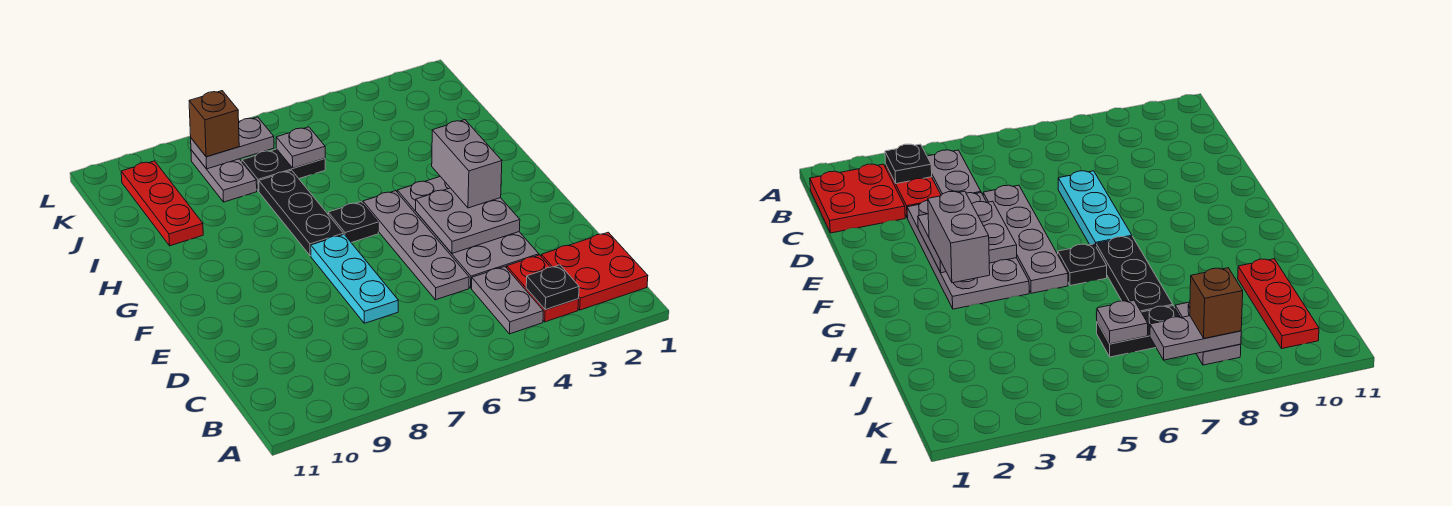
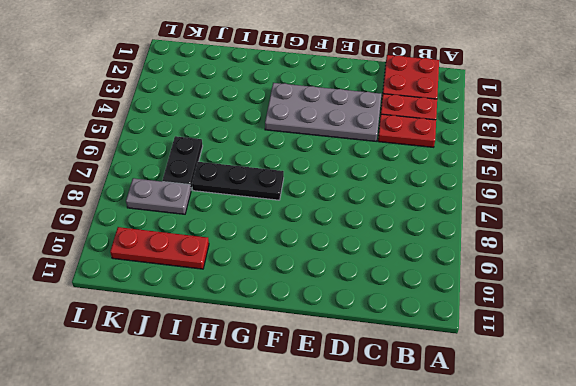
red plate B4:C4 level 1 -> grey plate B4:C4 level 1
none -> grey plate D5:G5 level 1
none -> cyan plate D7:F7 level 1
none -> black plate G6 level 1

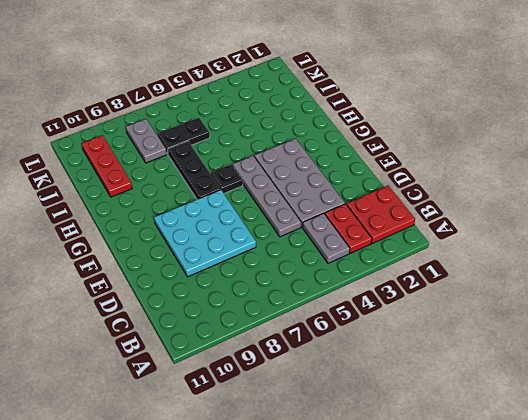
cyan plate D7:F9 level 1 -> cyan plate D7:F7 level 1
none -> black plate B3 level 2
none -> grey plate E3:F4 level 2
none -> grey plate J6 level 2

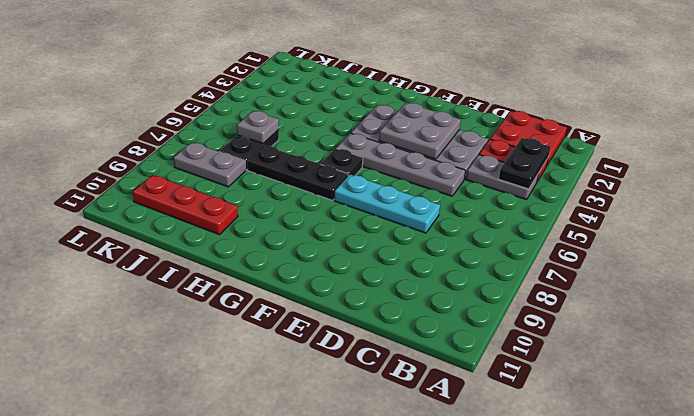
black plate B3:B4 level 2 -> black plate B3 level 2
none -> grey plate K7:K8 level 2
none -> grey brick F3:G3 level 3
none -> brown brick K8 level 3

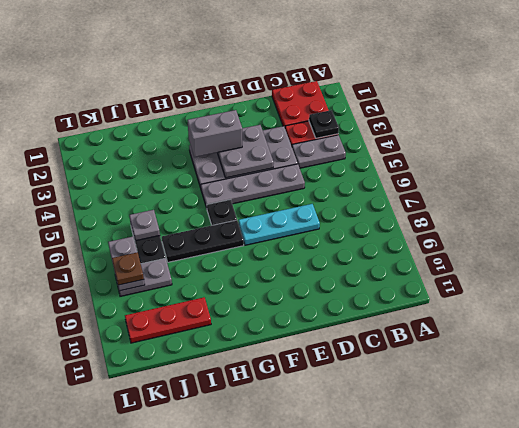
brown plate K8 level 3 -> brown brick K8 level 3

